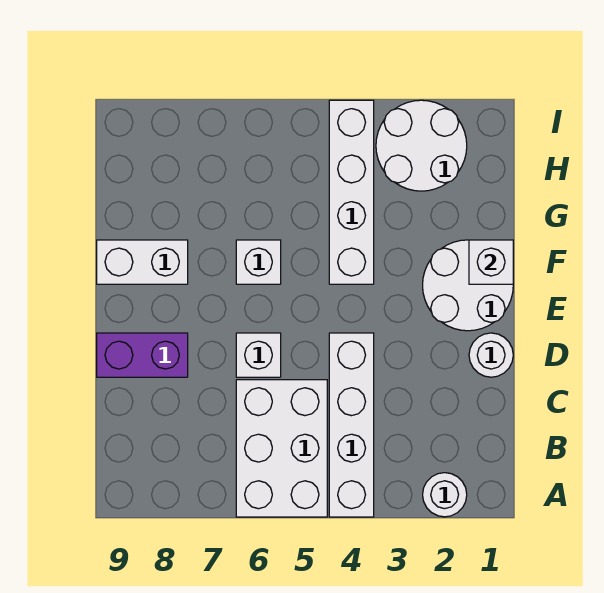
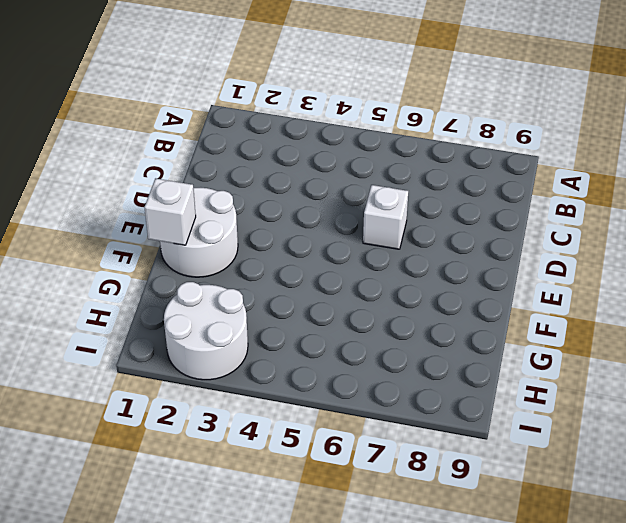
none -> white round brick A2 level 1
none -> white brick A4:D4 level 1
none -> white brick A5:C6 level 1

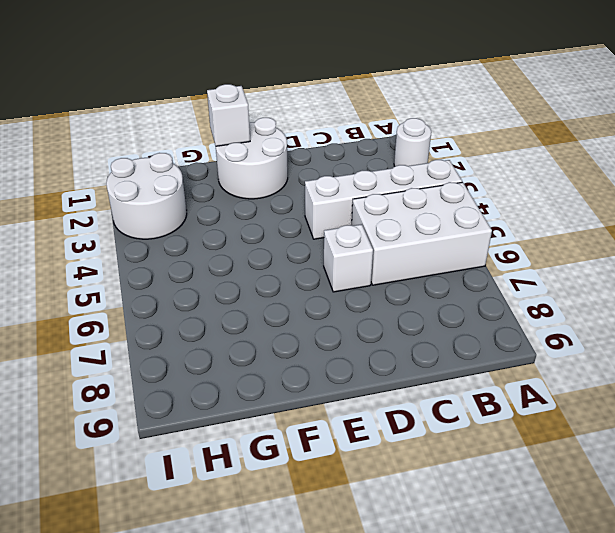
none -> white round brick D1 level 1
none -> purple brick D8:D9 level 1
none -> white brick F4:I4 level 1

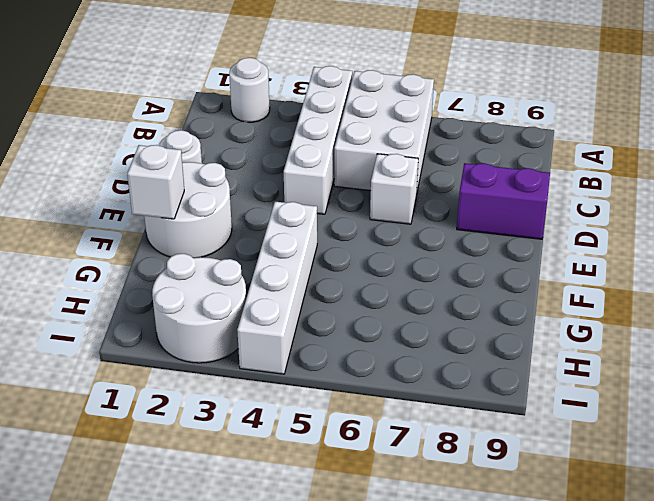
none -> white brick F6 level 1
none -> white brick F8:F9 level 1

